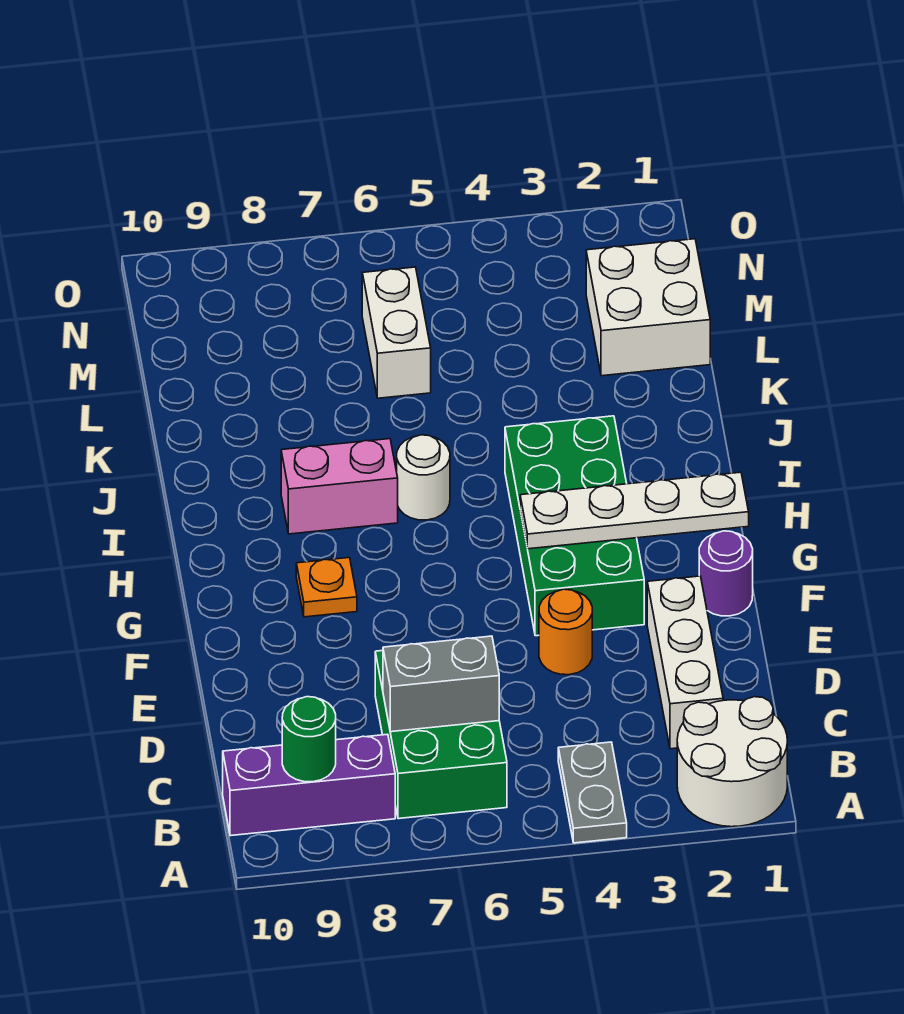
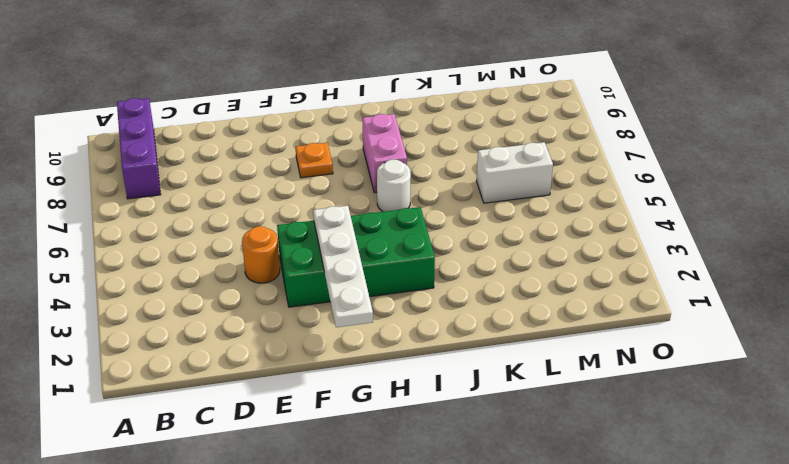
none -> white round brick A1:B2 level 1
none -> grey plate A4:B4 level 1
none -> green brick B6:D7 level 1

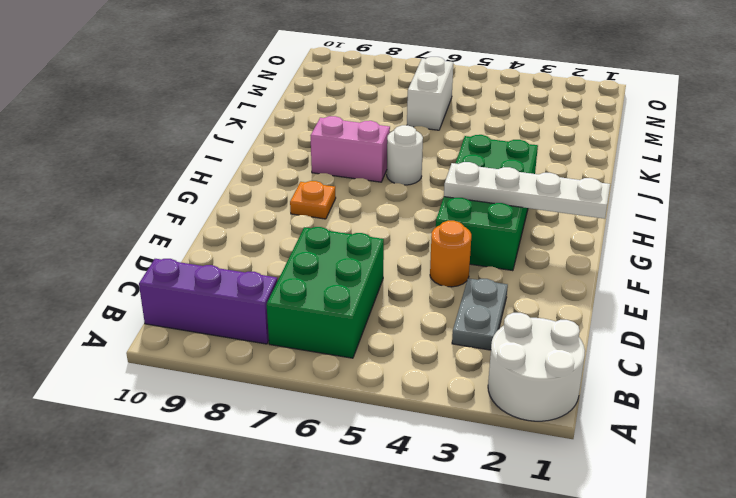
grey plate C3:D3 level 1 -> grey plate A4:B4 level 1
none -> white brick C2:E2 level 1
none -> purple round brick F1 level 1
none -> white brick L1:M2 level 1

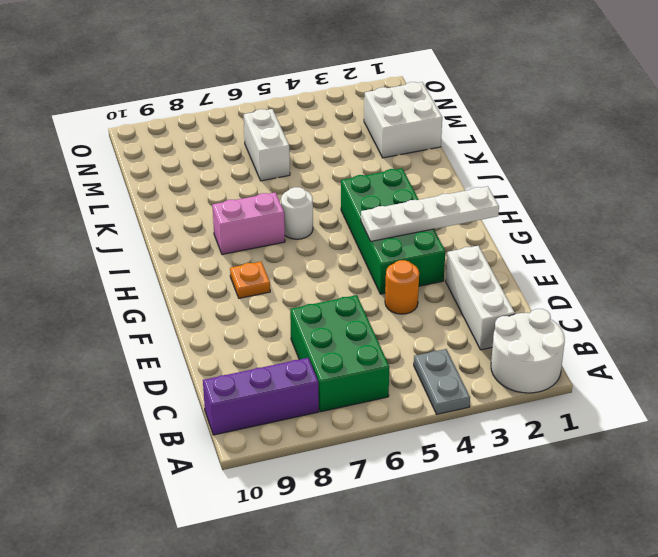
none -> purple round brick F1 level 1
none -> green round brick B9 level 2
none -> grey brick C6:C7 level 2

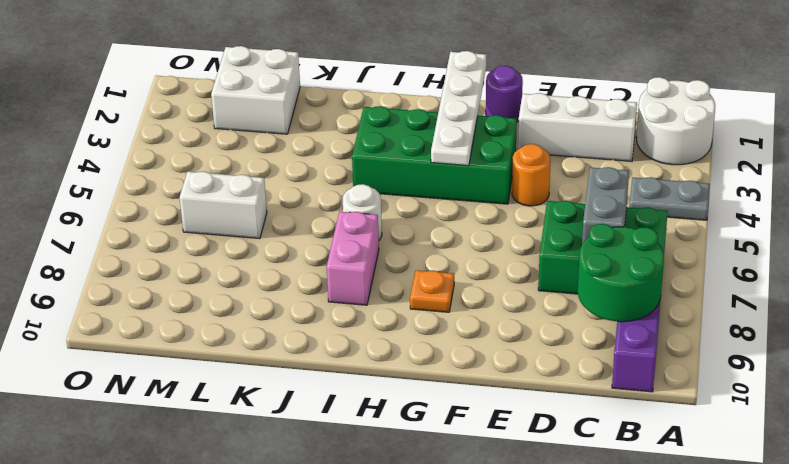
green round brick B8:C9 level 2 -> green round brick B9 level 2

